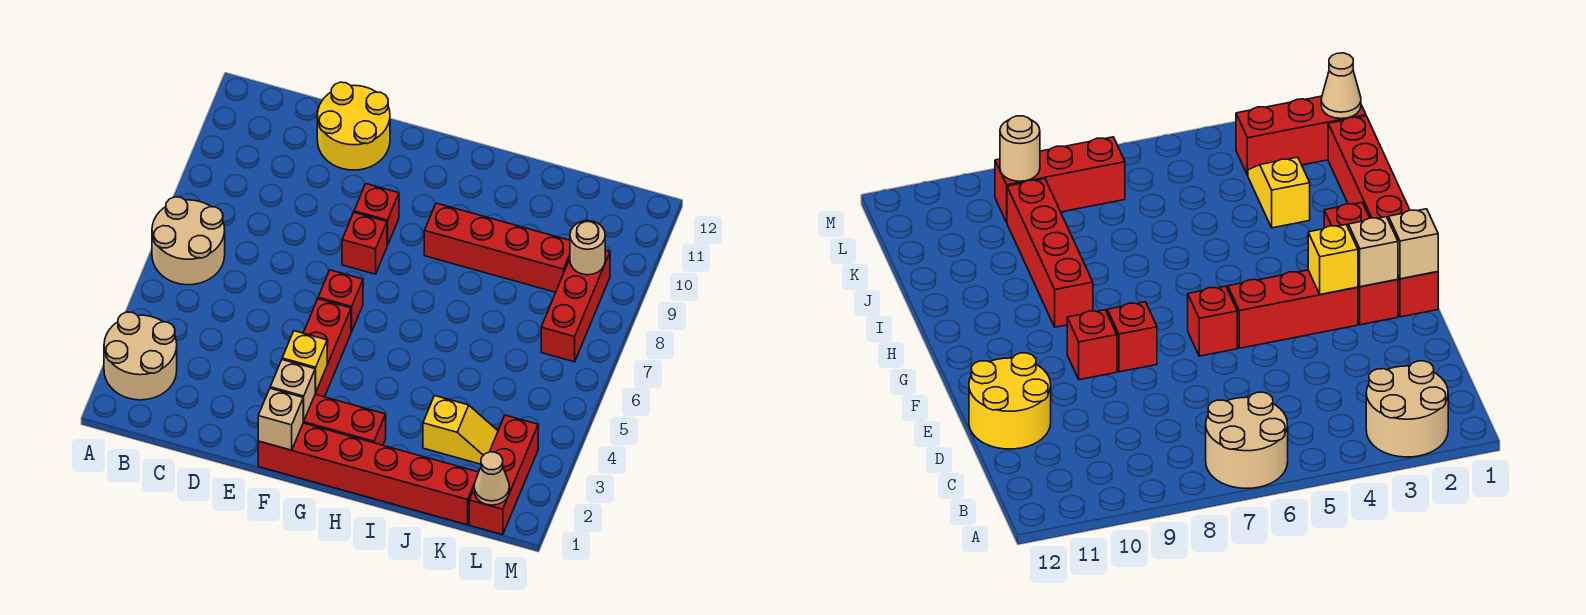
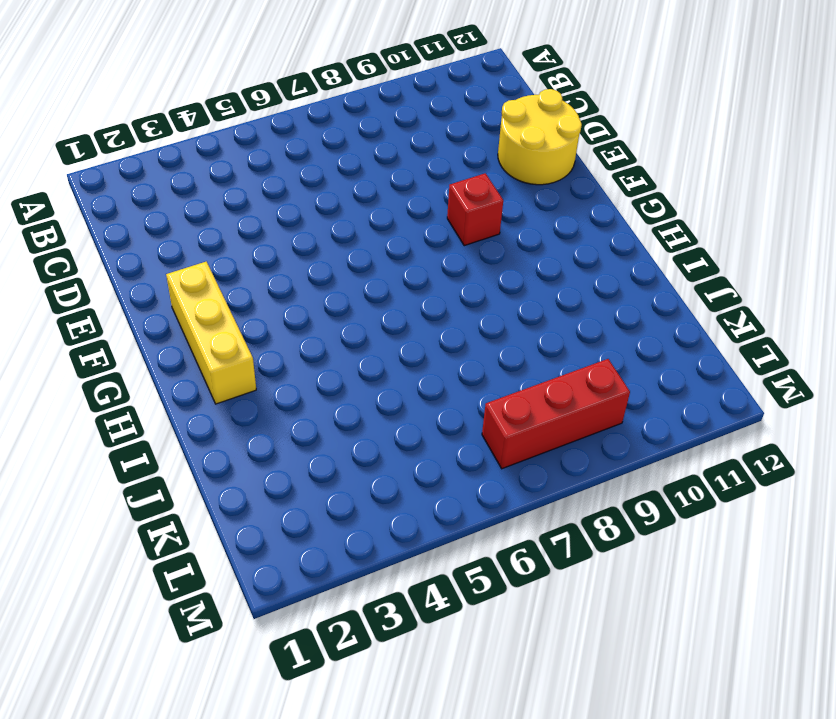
yellow brick F2:H2 level 1 -> red brick F2:H2 level 1
none -> tan round brick A2:B3 level 1
none -> tan round brick A6:B7 level 1
none -> red brick F1:K1 level 1

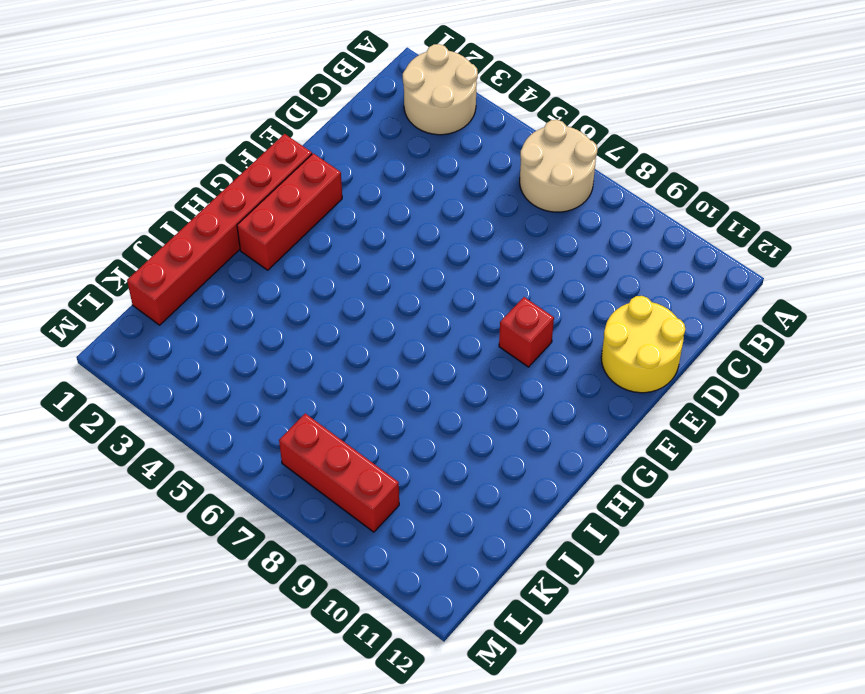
none -> red brick F3:F5 level 1
none -> red brick F6 level 1
none -> red brick F8 level 1

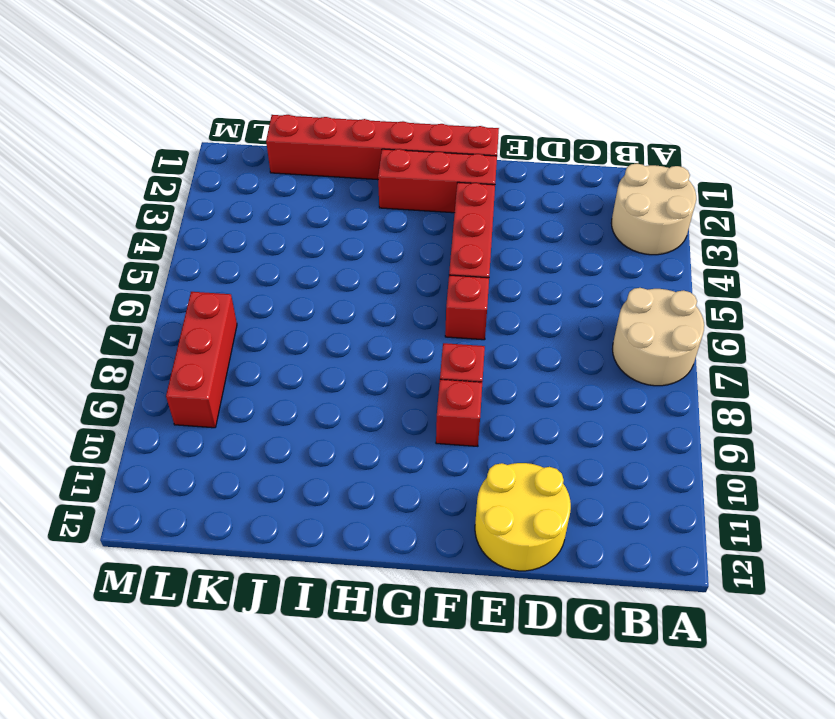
none -> red brick H9:K9 level 1
none -> yellow slope J3:K3 level 1 top J
none -> red brick L1:L3 level 1

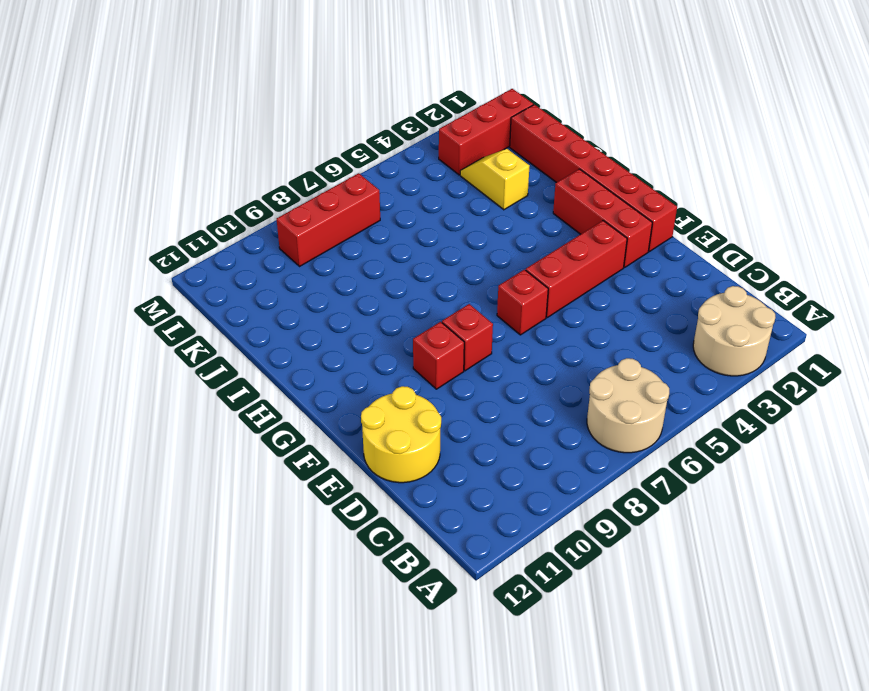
none -> red brick H9:K9 level 1
none -> tan brick F1 level 2
none -> tan brick F2 level 2

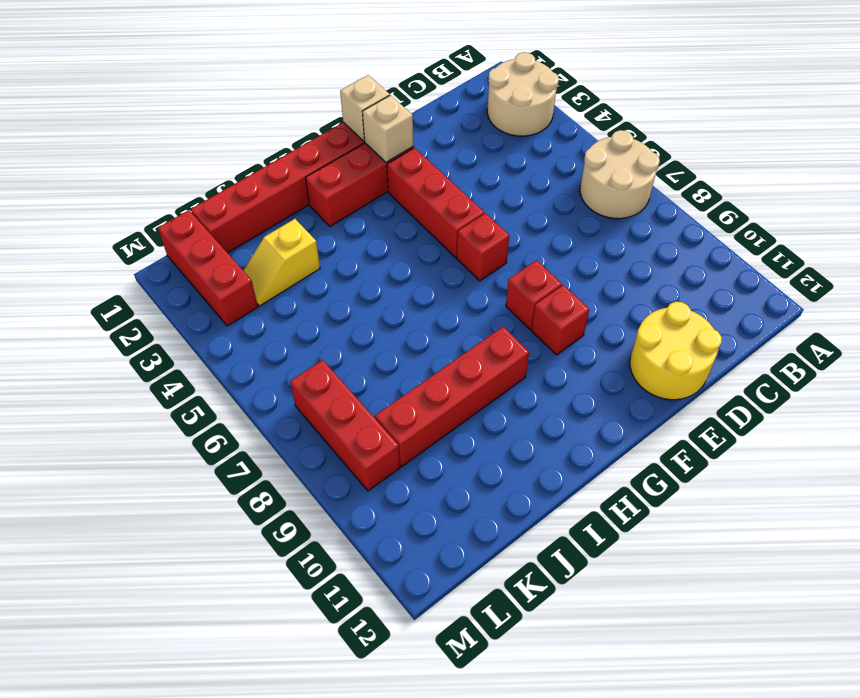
none -> yellow brick F3 level 2
none -> tan cone L1 level 2
none -> tan round brick L9 level 2

